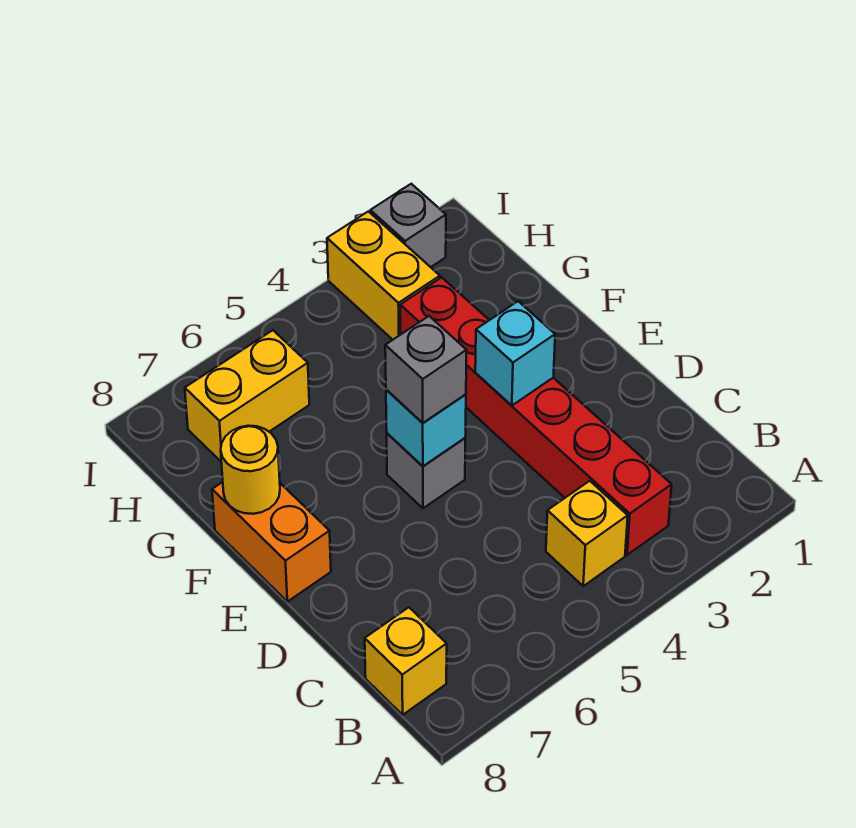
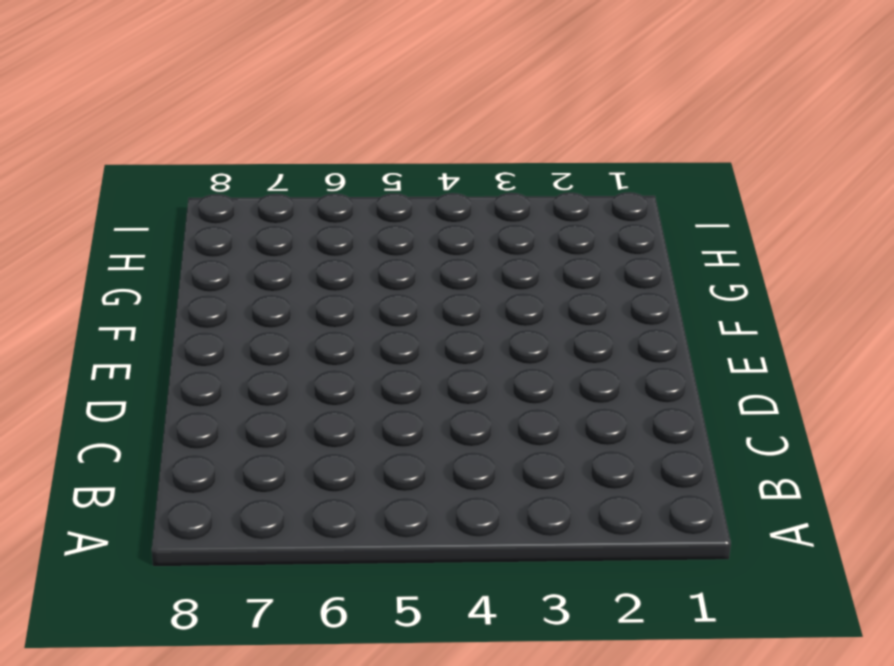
none -> red brick B3:G3 level 1
none -> yellow brick B4 level 1
none -> yellow brick B8 level 1

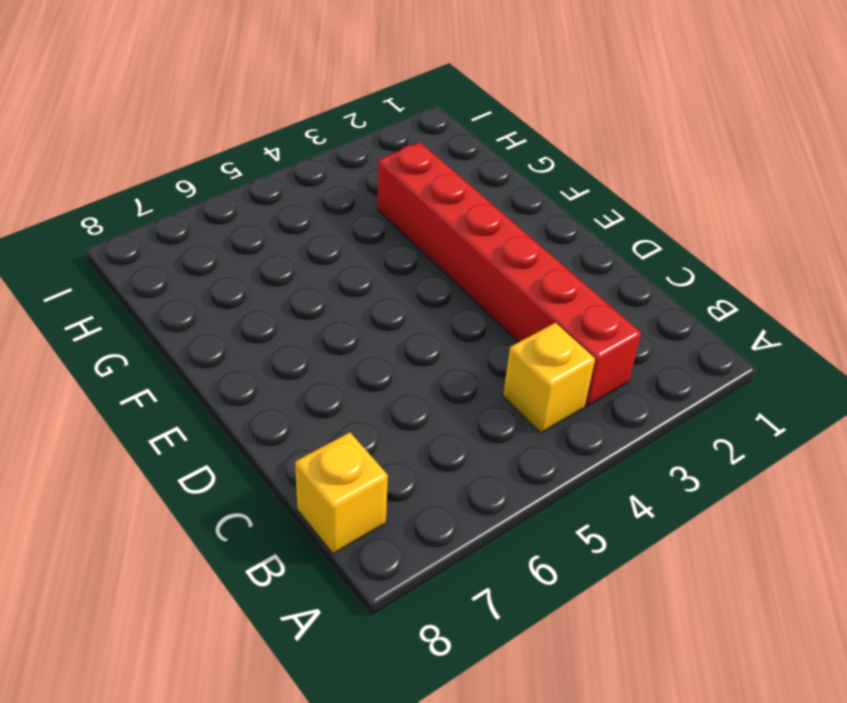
none -> grey brick E5 level 1
none -> orange brick E8:F8 level 1
none -> yellow brick H3:I3 level 1

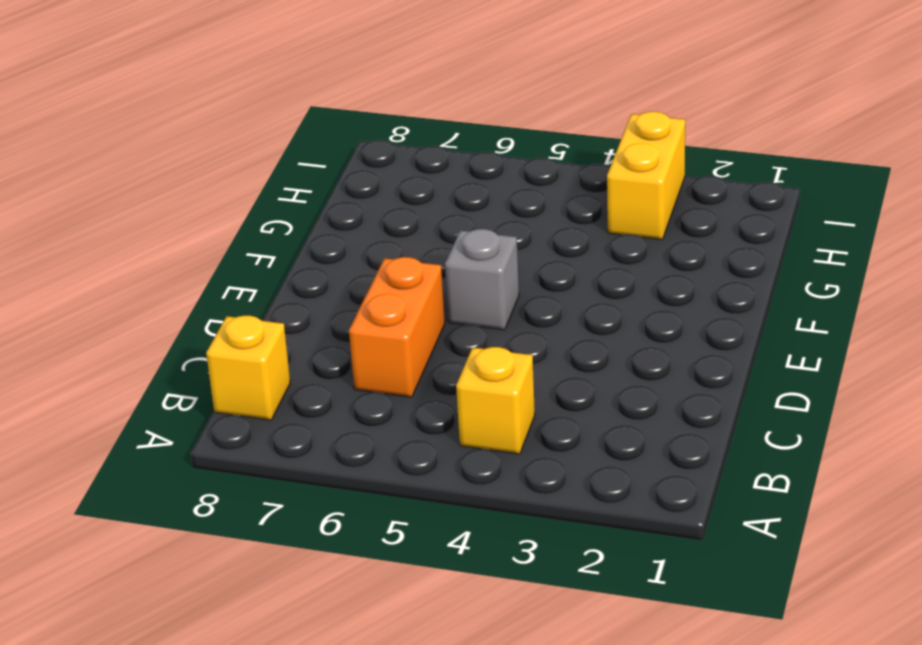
orange brick C6:D6 level 1 -> orange brick E8:F8 level 1
none -> red brick B3:G3 level 1
none -> yellow brick H6:H7 level 1
none -> grey brick I2 level 1

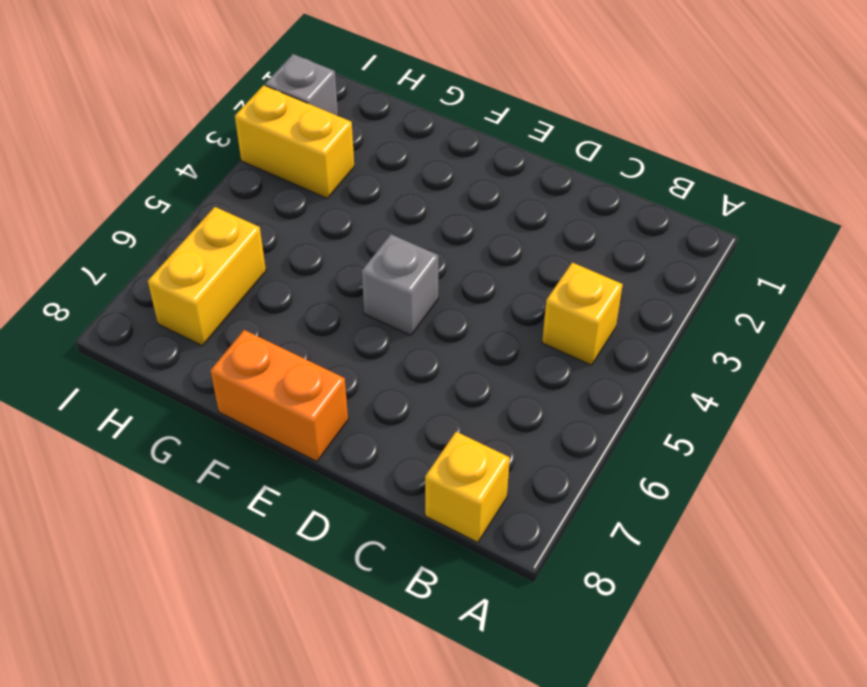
none -> red brick B3:G3 level 1
none -> cyan brick E3 level 2
none -> cyan brick E5 level 2

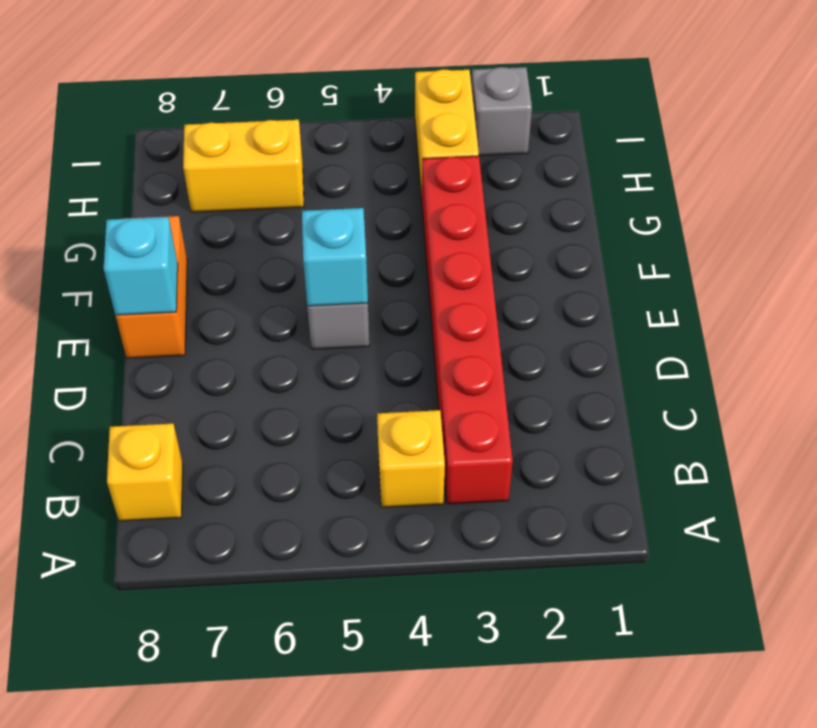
cyan brick E8 level 2 -> cyan brick E3 level 2
none -> yellow round brick F8 level 2
none -> grey brick E5 level 3

